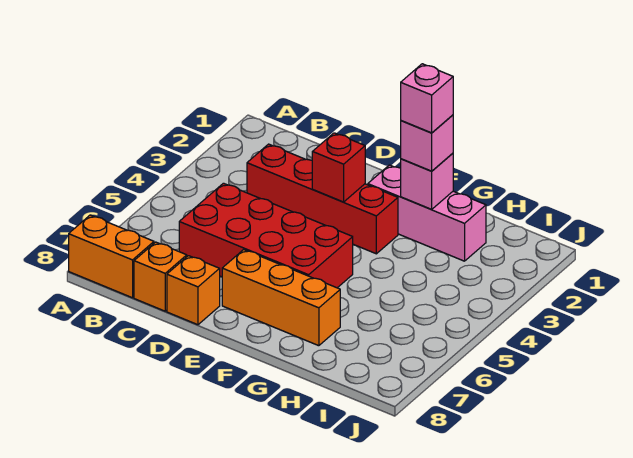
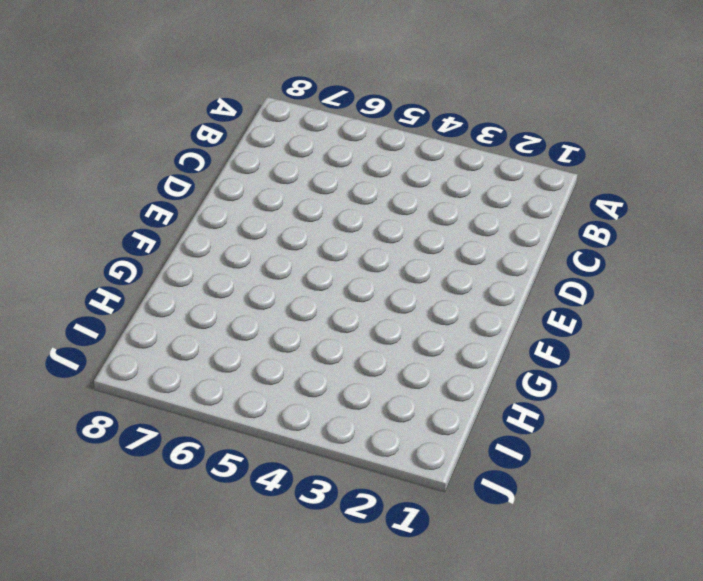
none -> orange brick A8:B8 level 1
none -> red brick C3:F3 level 1

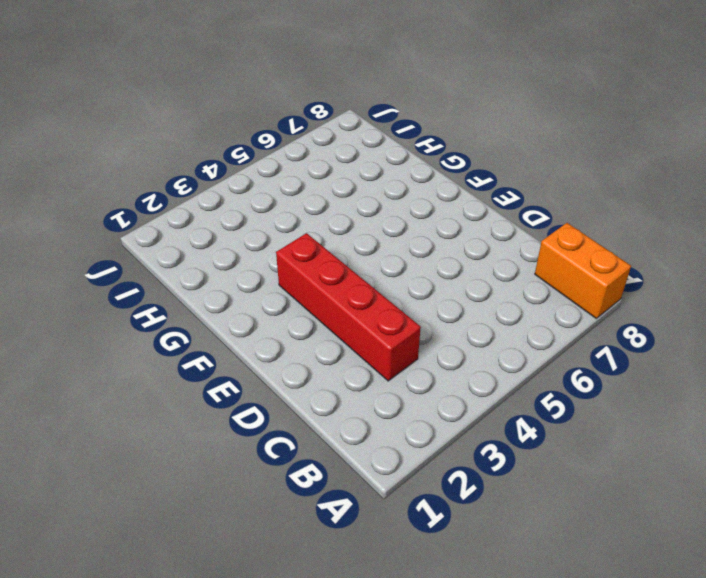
none -> red brick C5:F6 level 1
none -> orange brick C8 level 1

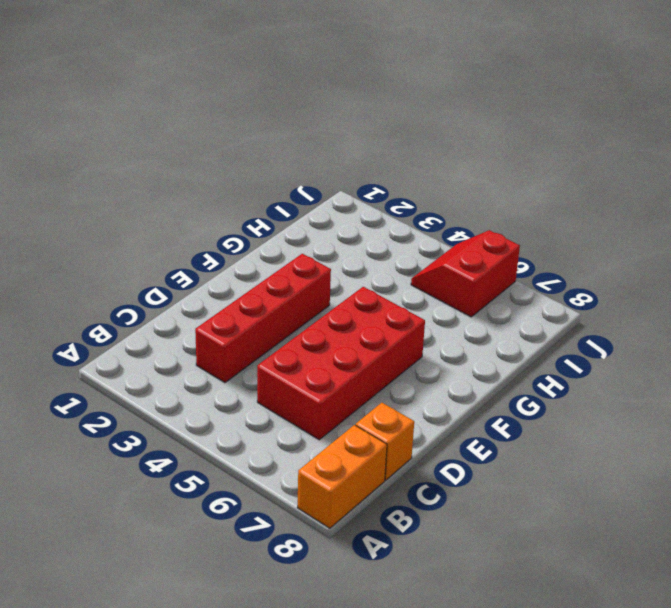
red slope I5:J6 level 1 top 6 -> none
none -> orange brick D8 level 1
none -> orange brick E7:G7 level 1

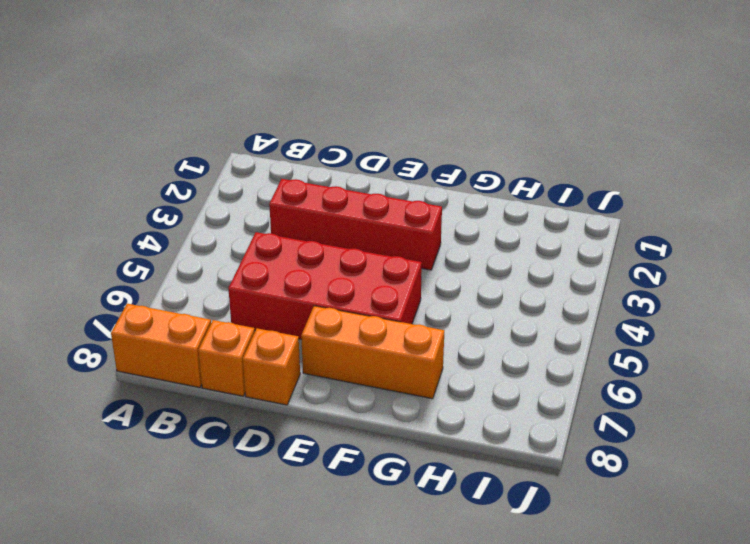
none -> pink brick F2:H2 level 1
none -> red brick E3 level 2

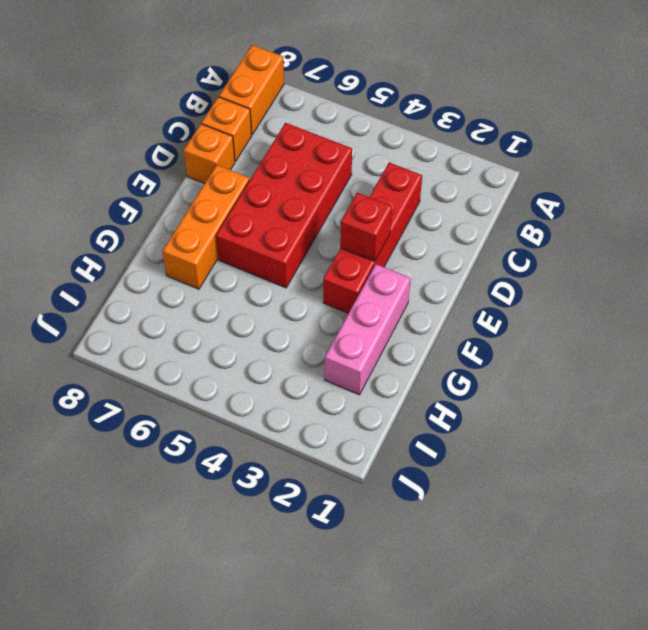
none -> pink brick G2 level 2
none -> pink brick G2 level 3

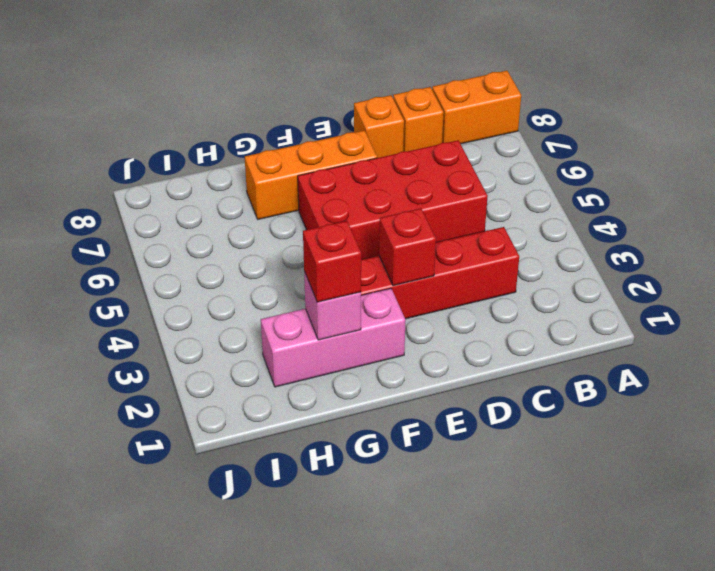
red brick G2 level 3 -> pink brick G2 level 3
none -> pink brick G2 level 4

